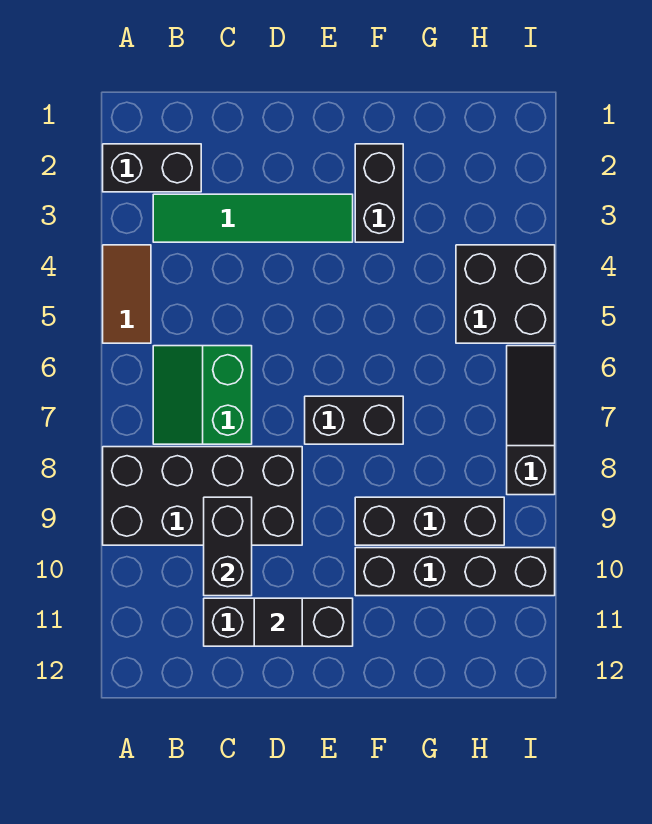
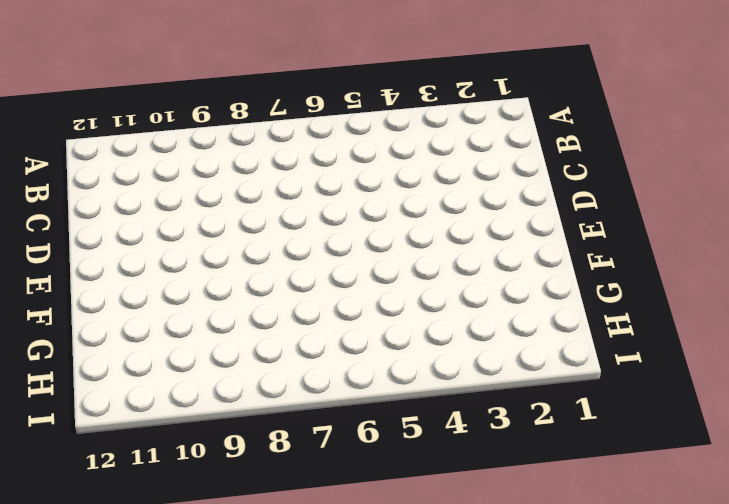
none -> black brick A2:B2 level 1
none -> brown tile A4:A5 level 1
none -> black brick A8:D9 level 1

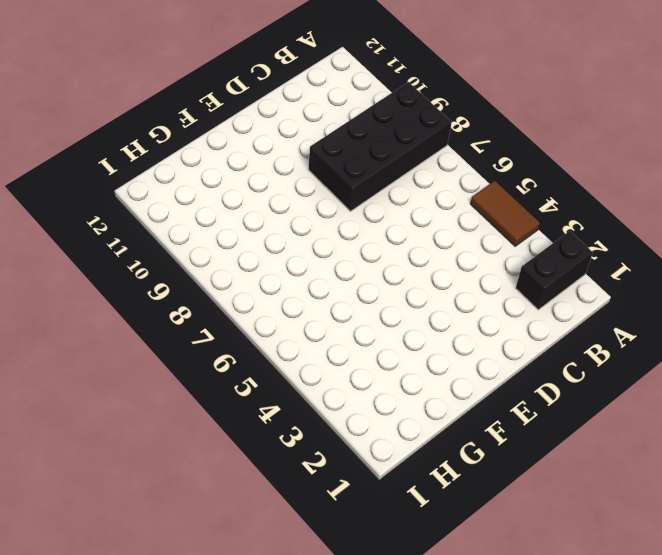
none -> green tile B3:E3 level 1
none -> green slope B6:C7 level 1 top C
none -> black brick C11:E11 level 1

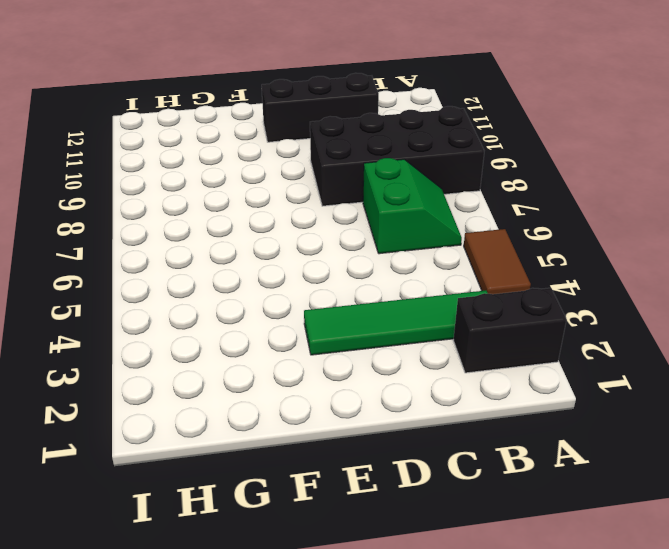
none -> black brick E7:F7 level 1
none -> black brick F2:F3 level 1
none -> black brick F9:H9 level 1

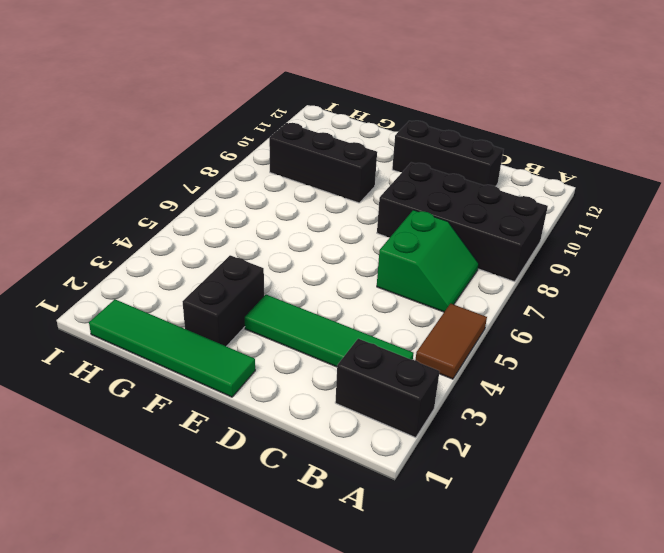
green tile E1:H1 level 1 -> none
none -> black brick E7:F7 level 1
none -> black brick F10:I10 level 1
none -> black brick H4:I5 level 1

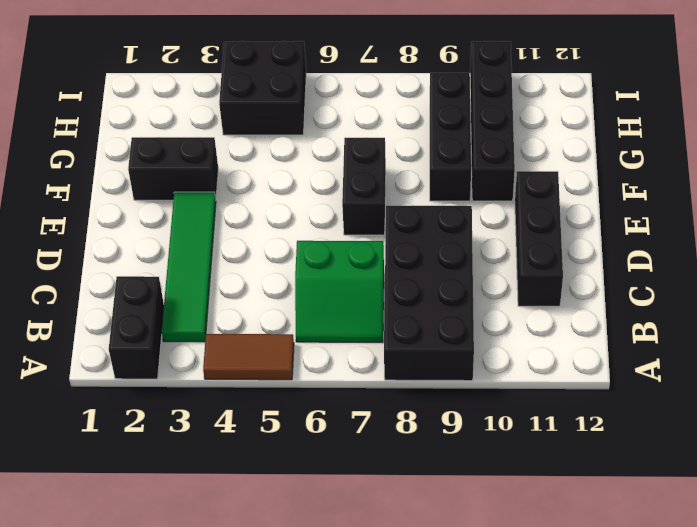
none -> black slope I6:I8 level 1 top 8
none -> black brick C9:C10 level 2
none -> black tile D11 level 2

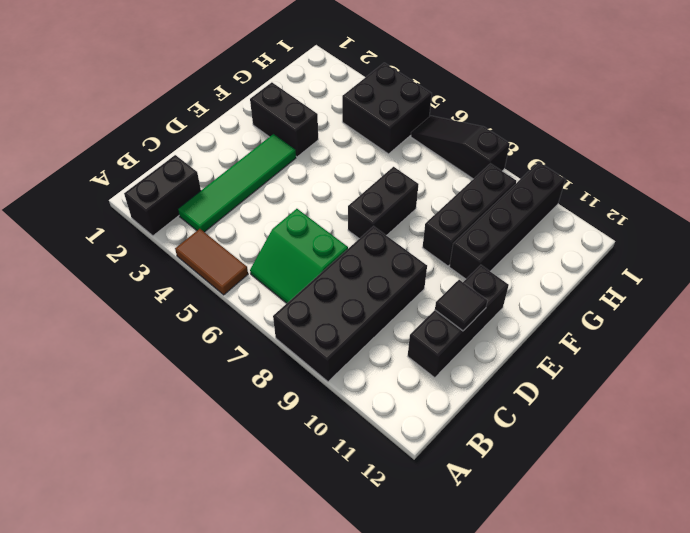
none -> black brick C9:C10 level 2

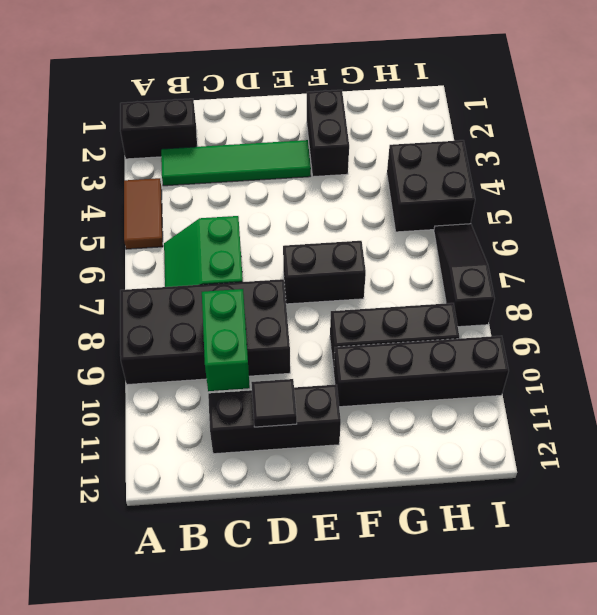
green brick C9:C10 level 2 -> black brick C9:C10 level 2

